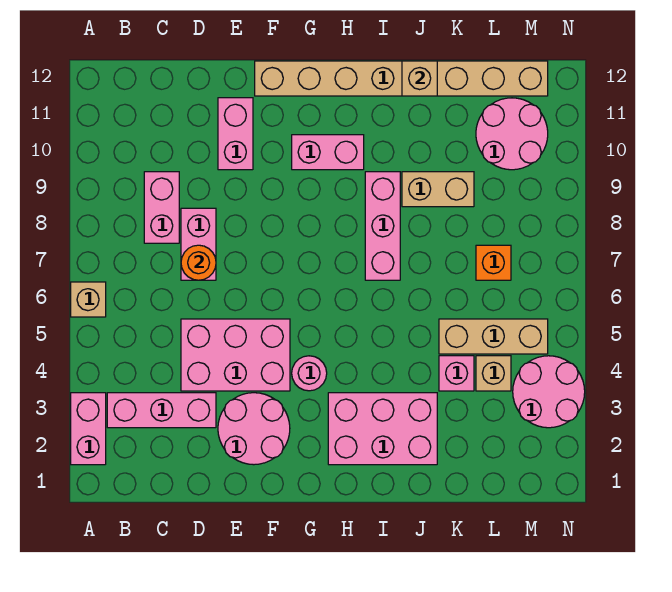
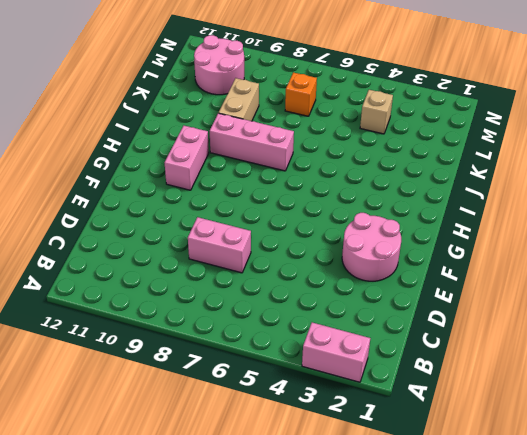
none -> tan brick A6 level 1
none -> pink brick B3:D3 level 1
none -> pink brick C8:C9 level 1

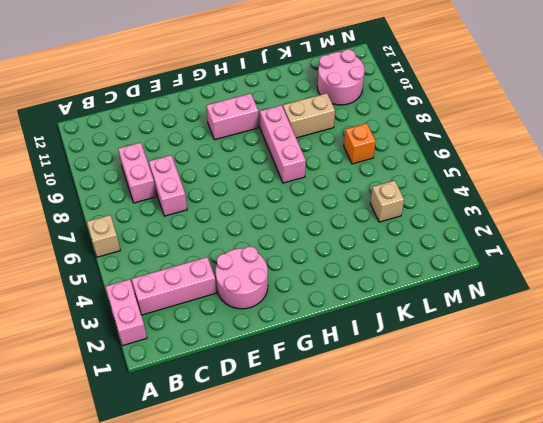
none -> pink brick D4:F5 level 1
none -> pink brick E10:E11 level 1
none -> tan brick F12:M12 level 1

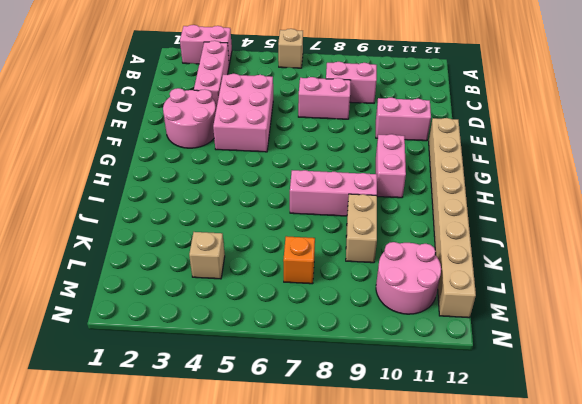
none -> pink round brick G4 level 1
none -> pink brick H2:J3 level 1
none -> pink brick K4 level 1

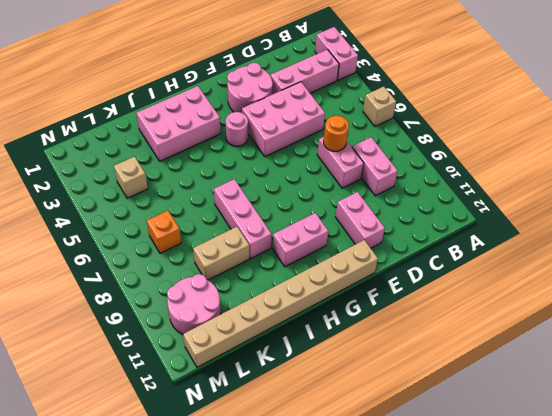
none -> pink brick K4 level 1
none -> tan brick K5:M5 level 1
none -> pink round brick M3:N4 level 1

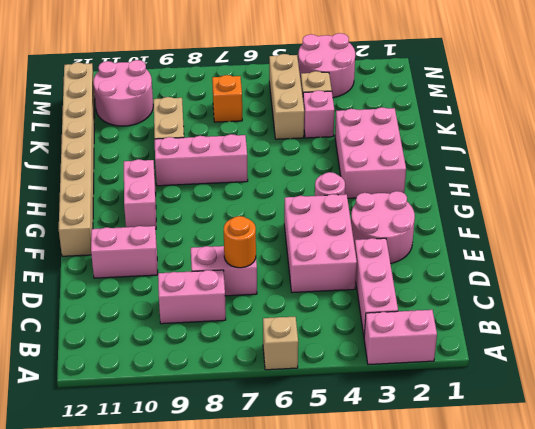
none -> tan brick J12 level 2

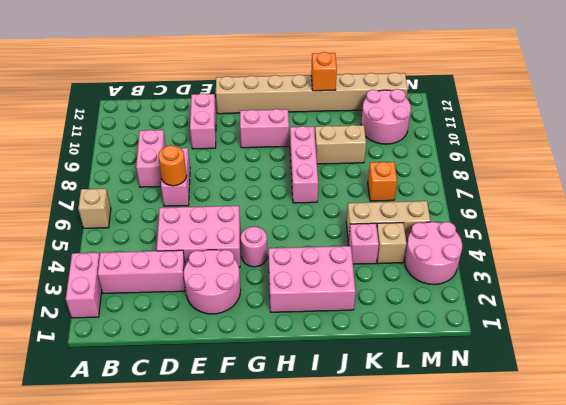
orange brick J12 level 2 -> tan brick J12 level 2

